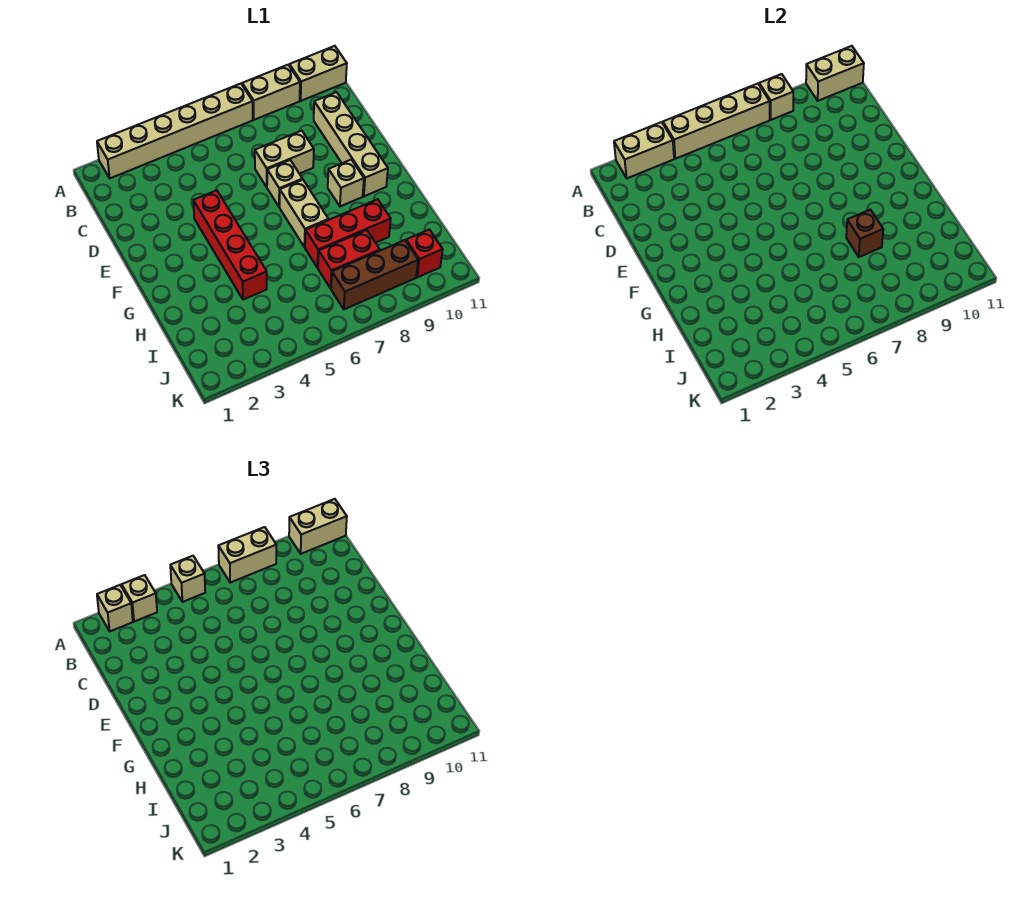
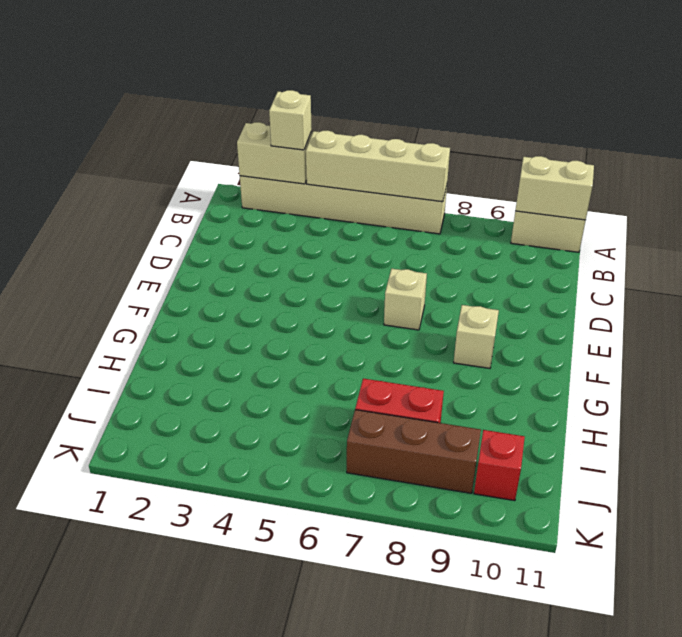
none -> tan brick A8:A9 level 1
none -> tan brick C10:F10 level 1
none -> tan brick D7:D8 level 1

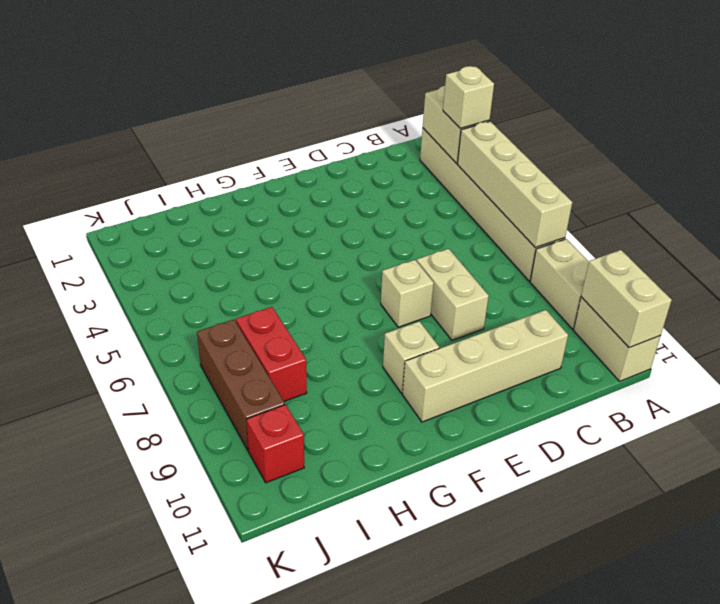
none -> red brick E4:H4 level 1
none -> tan brick F7:G7 level 1
none -> red brick H7:H9 level 1

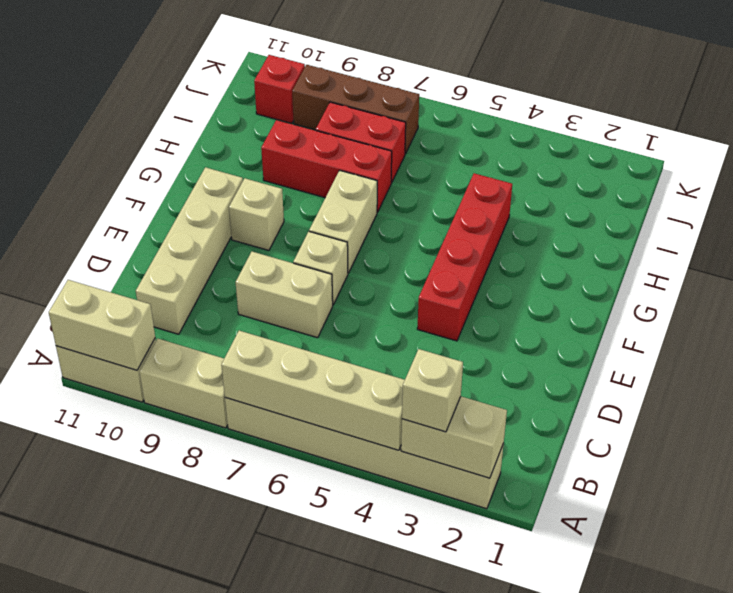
none -> tan brick A8 level 2
none -> brown brick H8 level 2
none -> tan brick A2 level 3

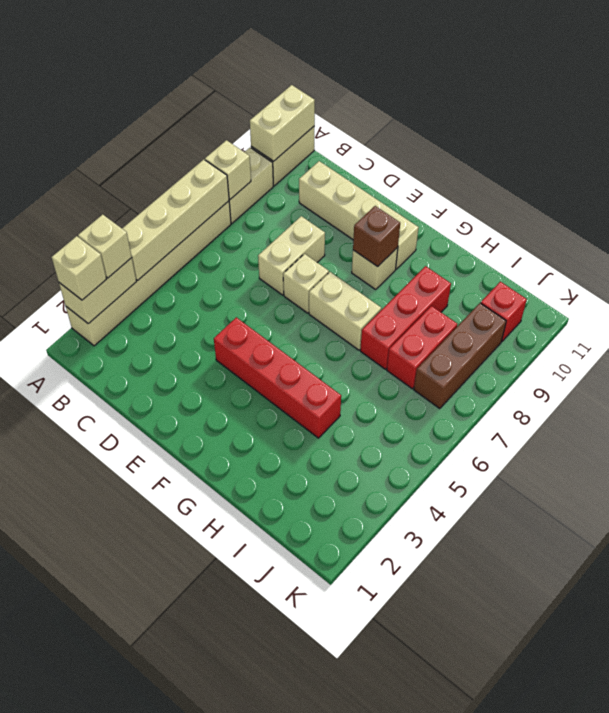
brown brick F9 level 2 -> brown brick H8 level 2
none -> tan brick A5 level 3
none -> tan brick A7:A8 level 3
none -> tan brick A10:A11 level 3

